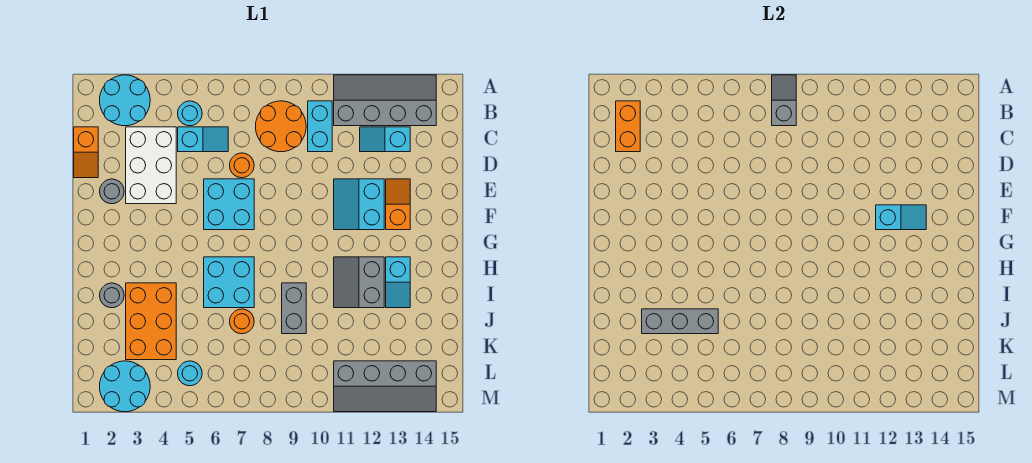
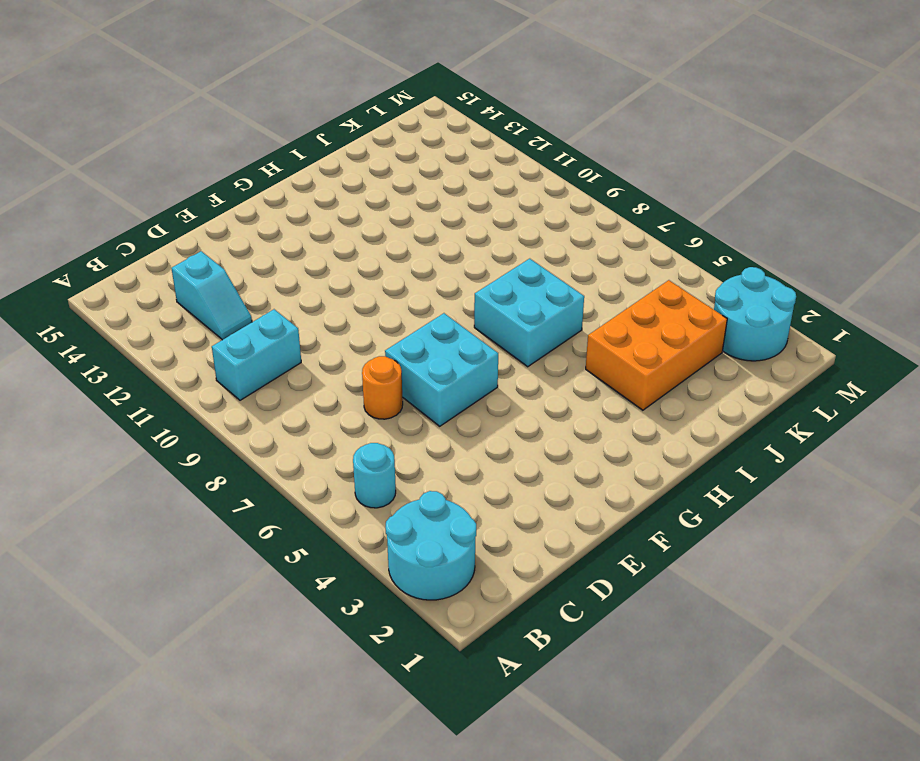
none -> grey slope A11:B14 level 1 top B
none -> orange round brick B8:C9 level 1
none -> orange slope C1:D1 level 1 top C

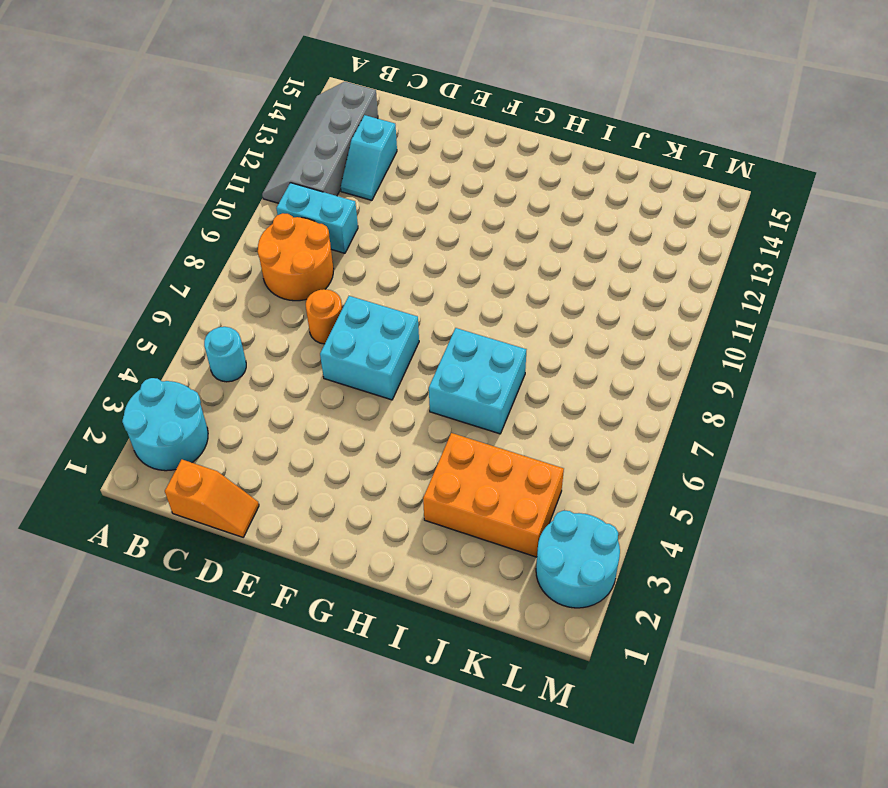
none -> white brick C3:E4 level 1
none -> cyan slope C5:C6 level 1 top 5
none -> grey round brick E2 level 1

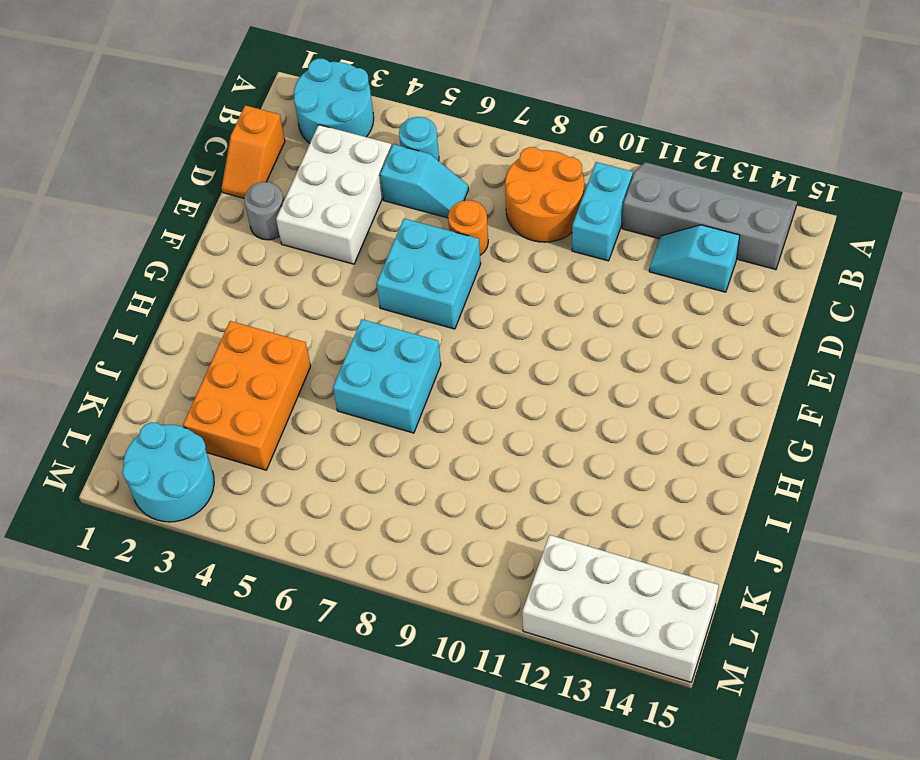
white brick L12:M15 level 1 -> grey slope L11:M14 level 1 top L
none -> cyan slope E11:F12 level 1 top 12
none -> orange slope E13:F13 level 1 top F
none -> grey slope H11:I12 level 1 top 12

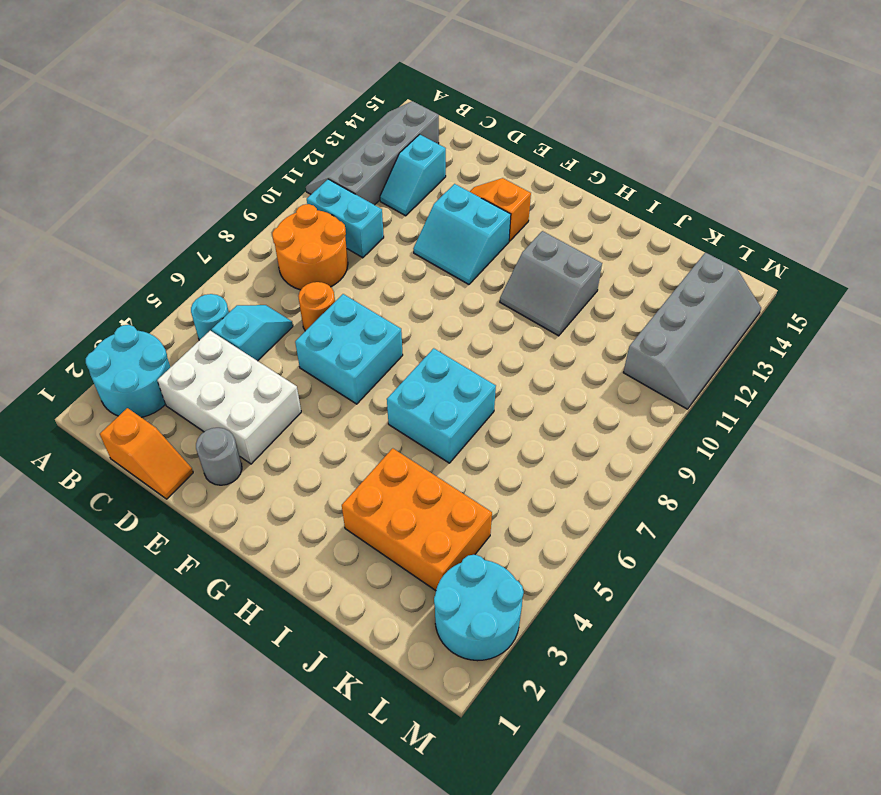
none -> cyan slope H13:I13 level 1 top H
none -> grey round brick I2 level 1
none -> grey brick I9:J9 level 1

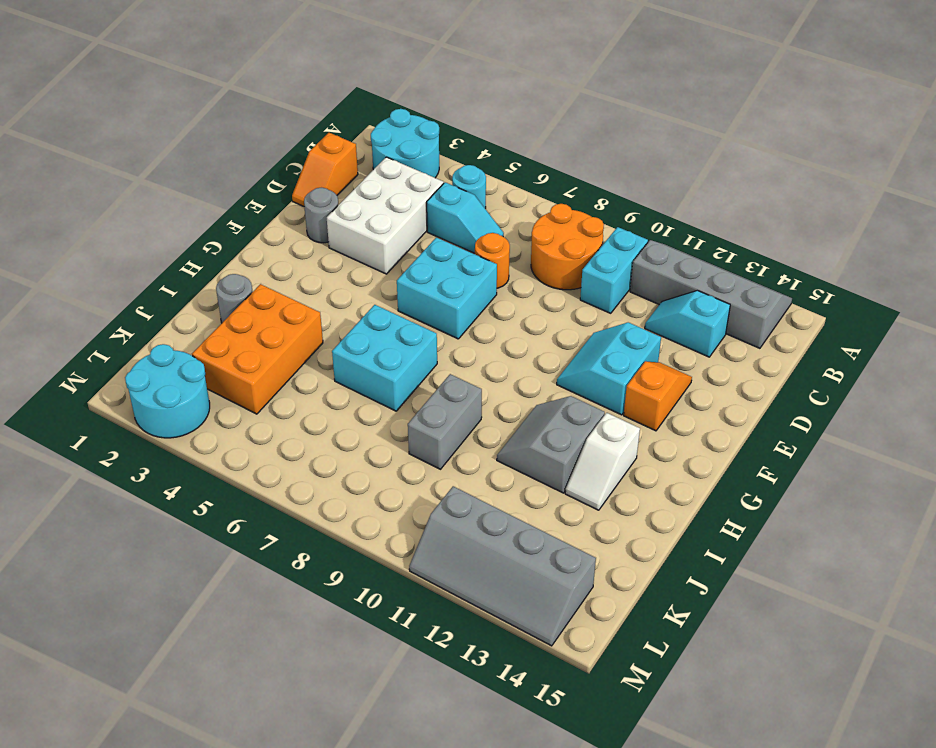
white slope H13:I13 level 1 top H -> cyan slope H13:I13 level 1 top H
none -> orange round brick J7 level 1
none -> cyan round brick L5 level 1
none -> grey slope A8:B8 level 2 top B

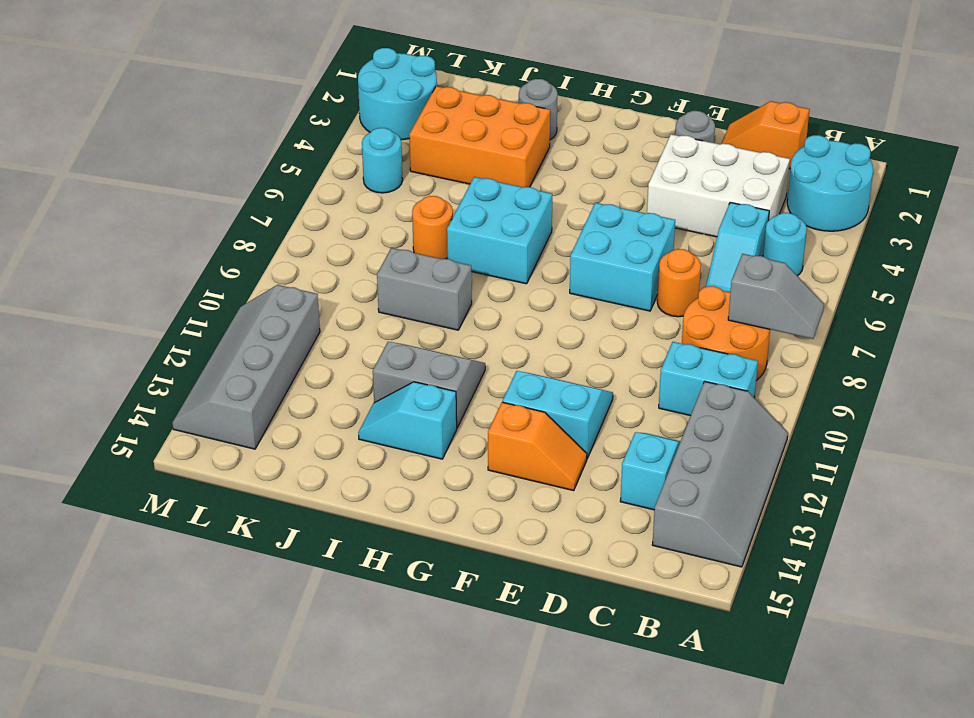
none -> orange brick B2:C2 level 2
none -> cyan slope F12:F13 level 2 top 12
none -> grey brick J3:J5 level 2

